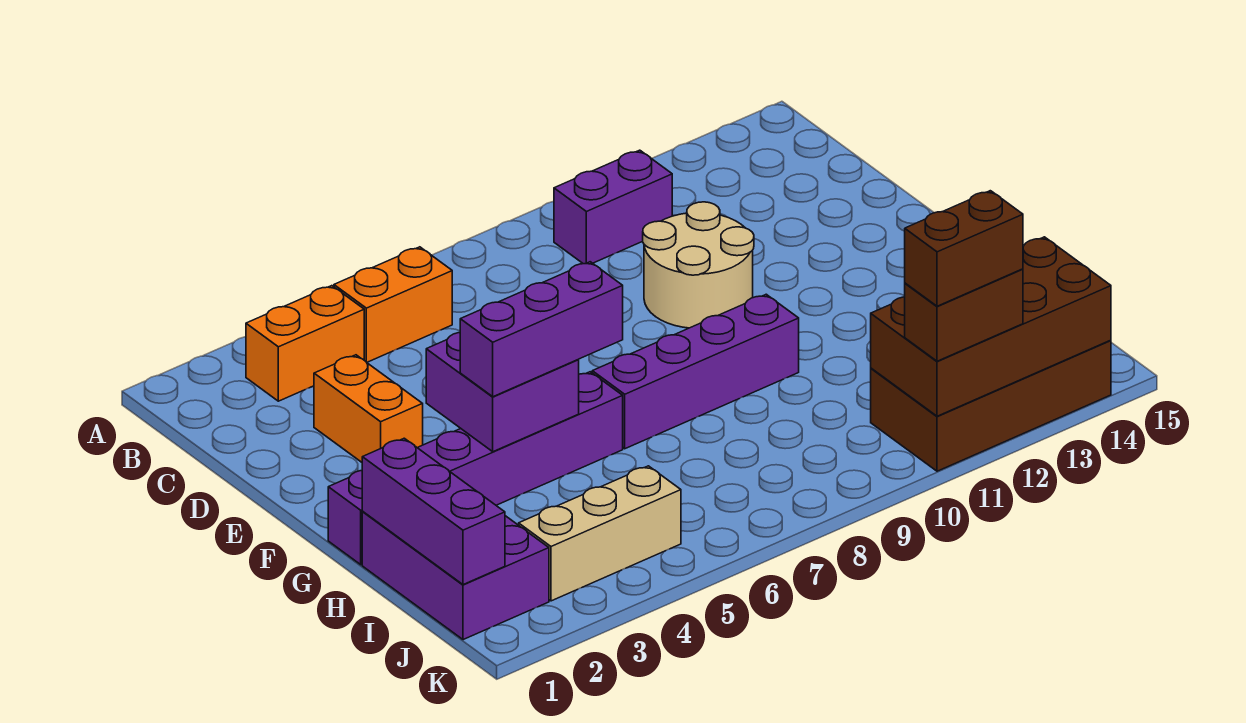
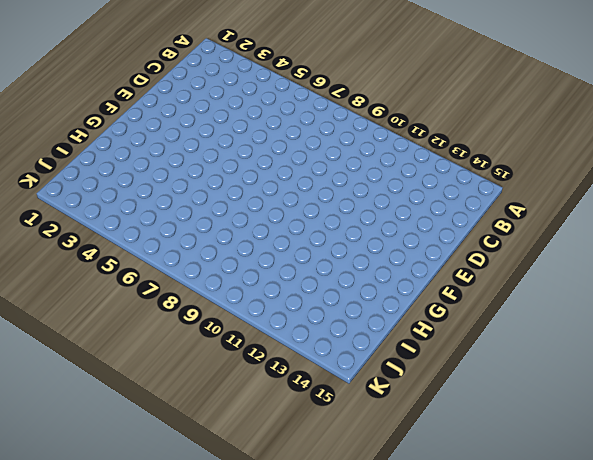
none -> orange brick B3:B4 level 1
none -> orange brick B5:B6 level 1
none -> purple brick B10:B11 level 1

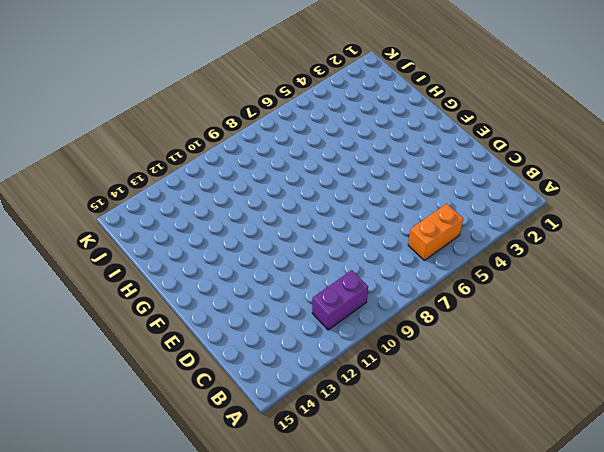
none -> orange brick B3:B4 level 1
none -> orange brick D3:E3 level 1
none -> tan round brick D10:E11 level 1

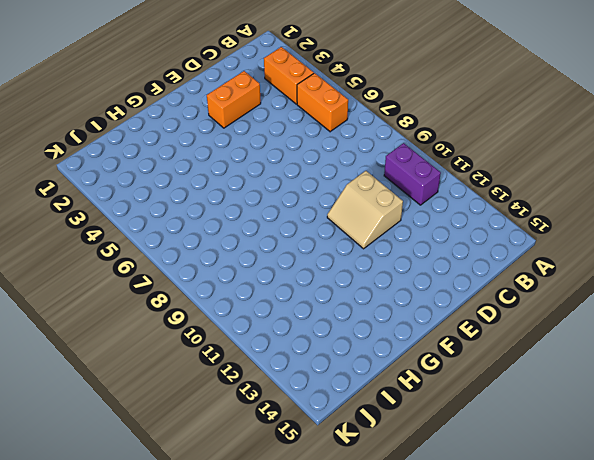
tan slope D10:E11 level 1 top D -> tan round brick D10:E11 level 1
none -> purple brick G1:G6 level 1
none -> purple brick G7:G10 level 1
none -> purple brick H1:J2 level 1

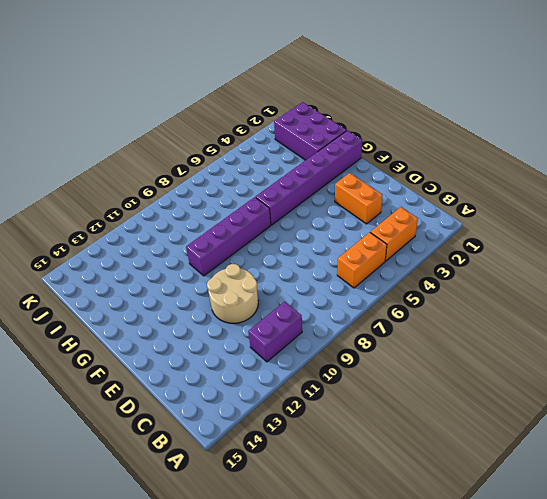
none -> tan brick J3:J5 level 1
none -> brown brick J11:K14 level 1
none -> purple brick F4:G5 level 2

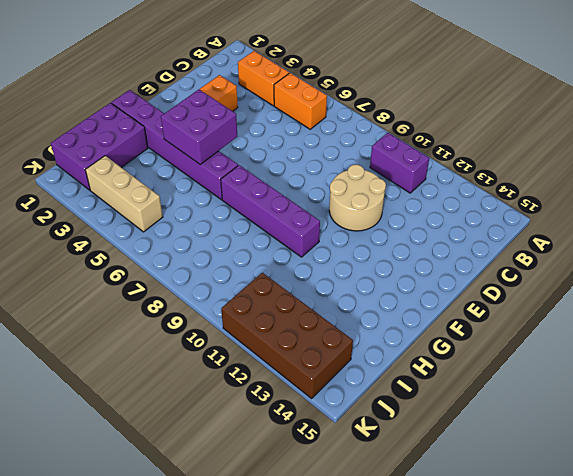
none -> purple brick H1:J1 level 2
none -> brown brick J11:K14 level 2
none -> purple brick G4:G6 level 3

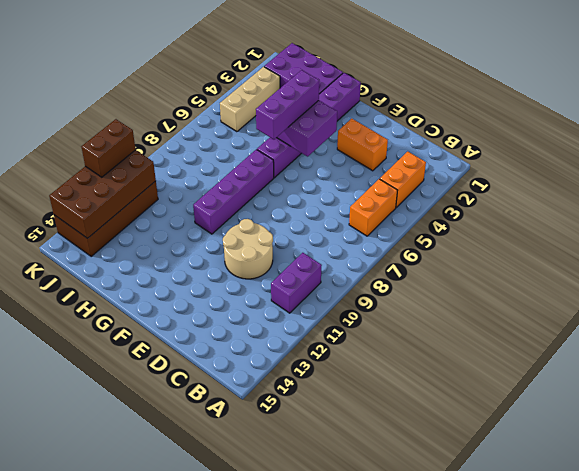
none -> purple brick H1:J1 level 2
none -> brown brick K11:K12 level 4

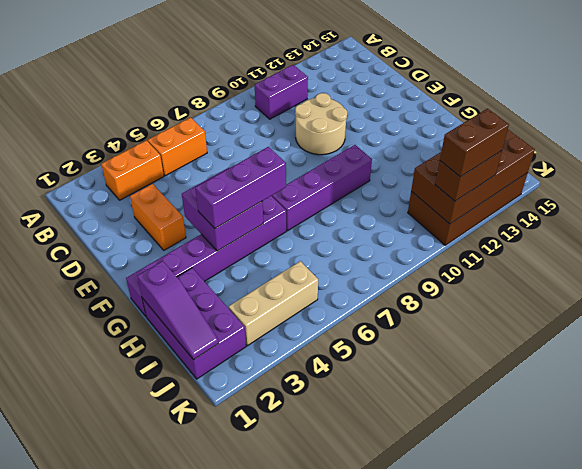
purple slope H1:J1 level 2 top H -> purple brick H1:J1 level 2

